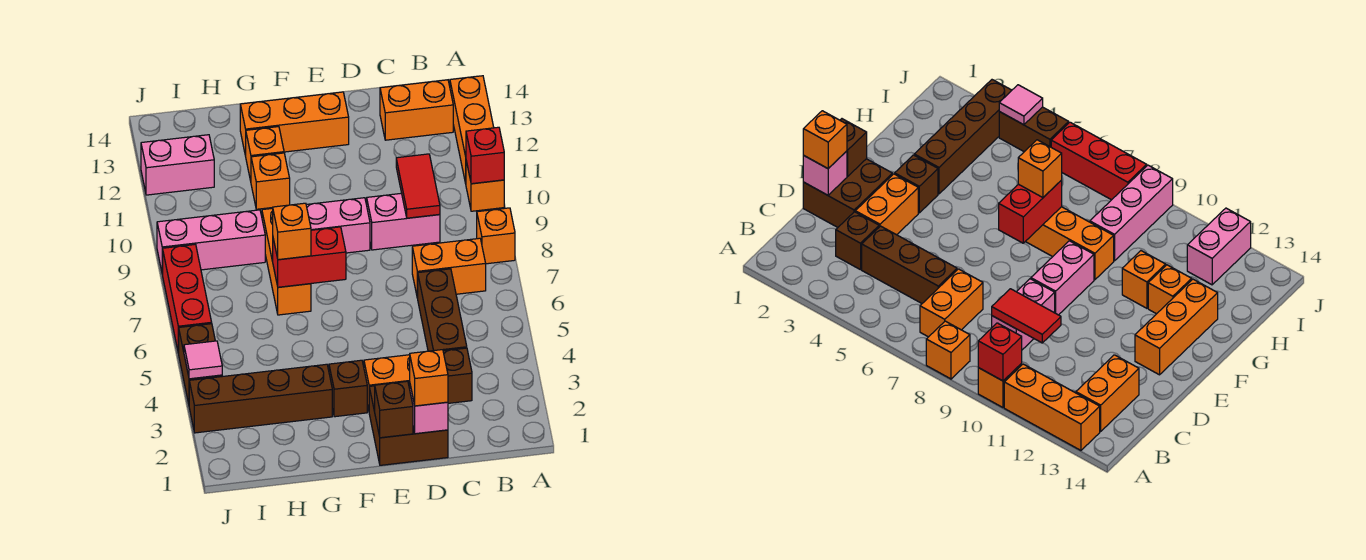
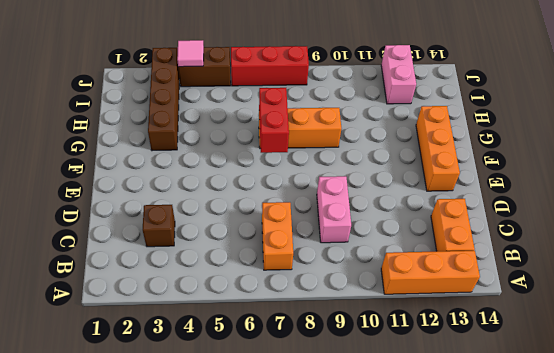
none -> orange brick A8 level 1
none -> orange brick A10 level 1
none -> brown brick C4:C6 level 1

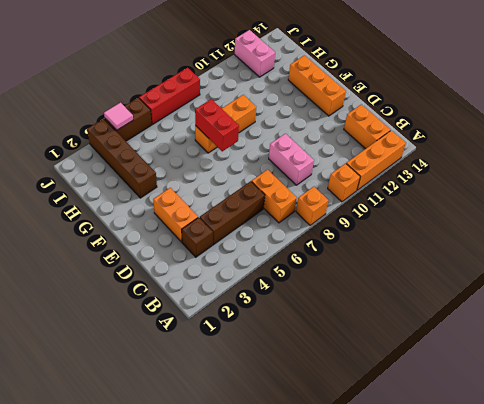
none -> brown brick D1:E2 level 1
none -> pink brick E9:F9 level 1
none -> brown brick F3 level 1

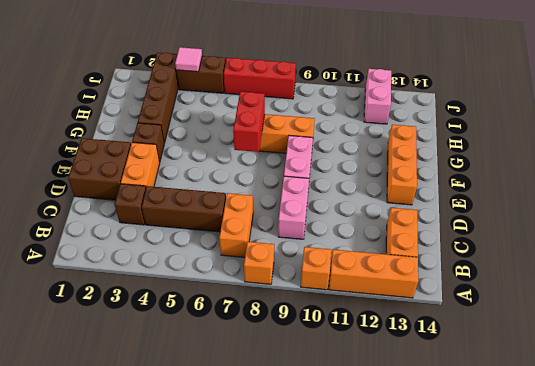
none -> orange brick G11 level 1
none -> orange brick G12 level 1
none -> pink brick H9:J9 level 1

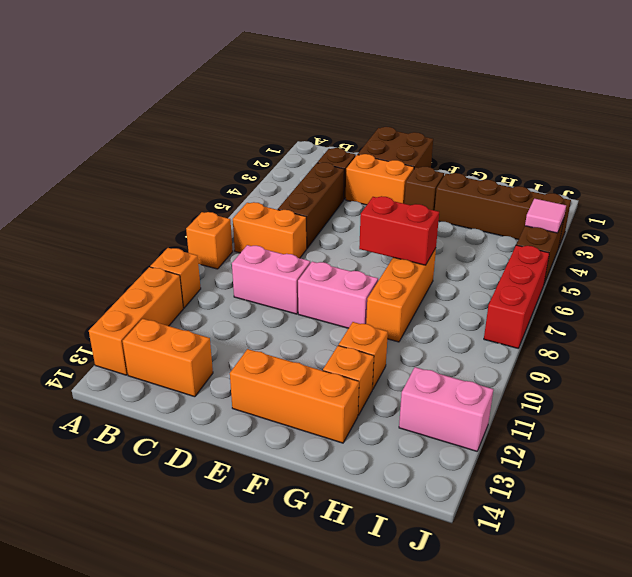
none -> pink brick H9:J9 level 1
none -> red brick A10 level 2
none -> red tile C9:C10 level 2

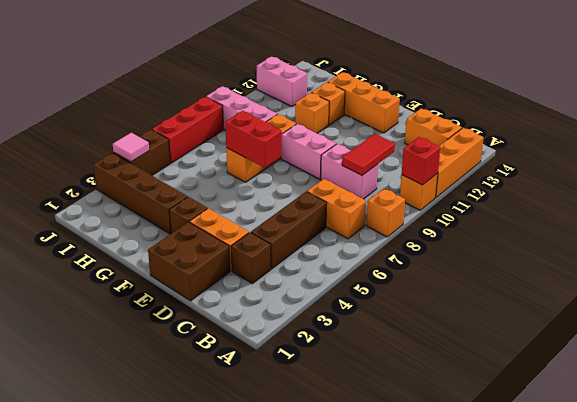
none -> pink brick D1 level 2
none -> brown brick E1 level 2
none -> orange brick D1 level 3

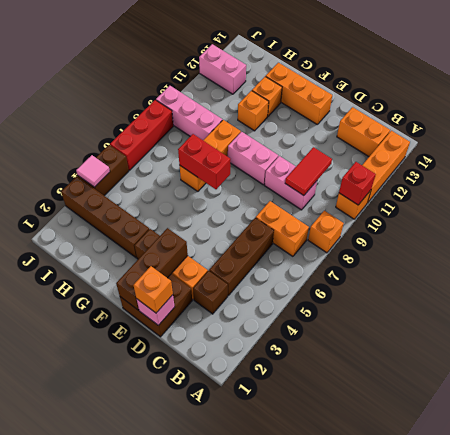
brown brick E1:E3 level 2 -> brown brick E1 level 2
none -> orange brick G7 level 3

